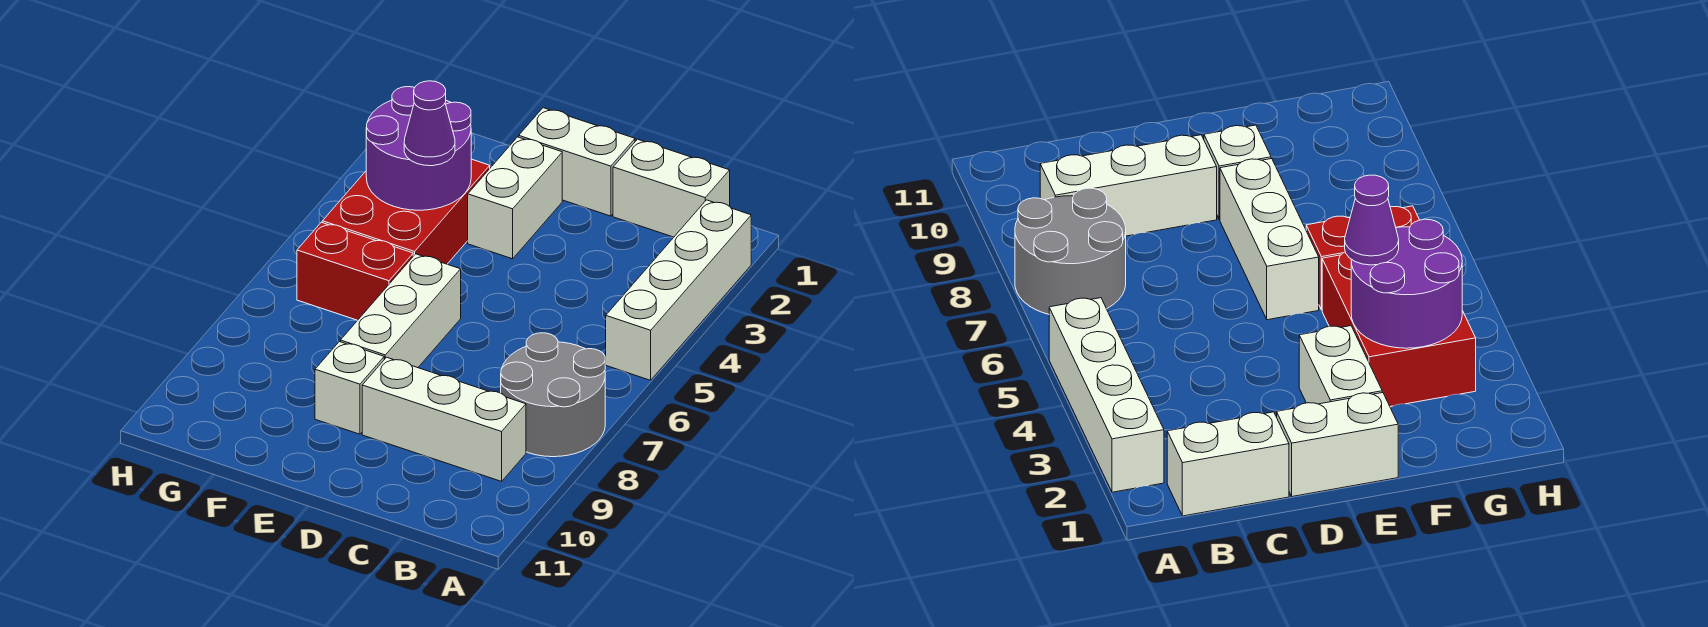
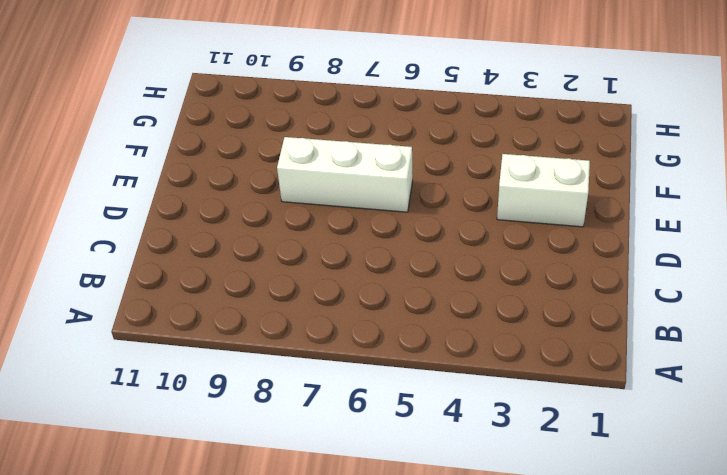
none -> white brick A2:A5 level 1
none -> grey round brick A7:B8 level 1
none -> white brick B1:C1 level 1

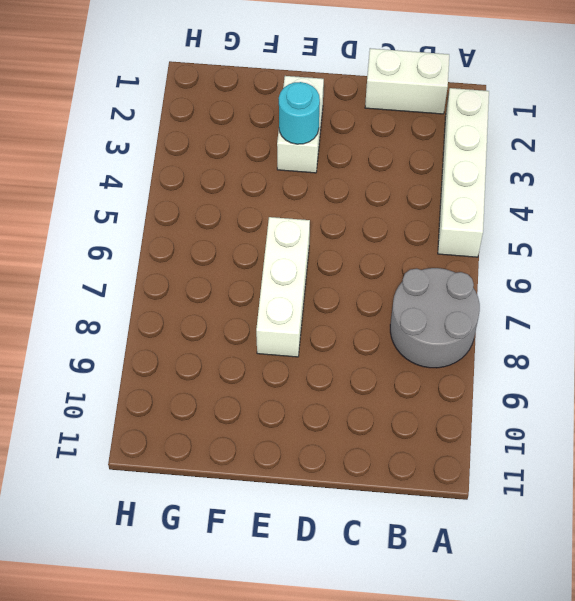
cyan round brick E3 level 2 -> none
none -> white brick B9:D9 level 1
none -> white brick D1:E1 level 1
none -> white brick E9 level 1

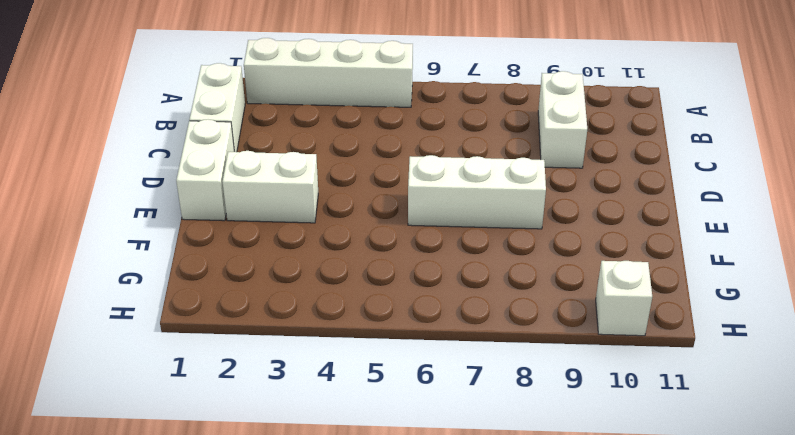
white brick B9:C9 level 1 -> white brick B9:D9 level 1
white brick H10 level 1 -> white brick E9 level 1
none -> grey round brick A7:B8 level 1
none -> red brick F3:G5 level 1
none -> red brick F6:G6 level 1

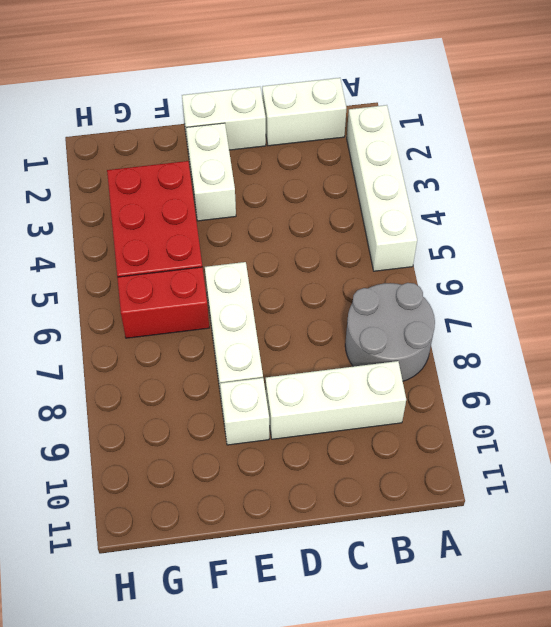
none -> purple round brick F3:G4 level 2
none -> purple cone F4 level 3

